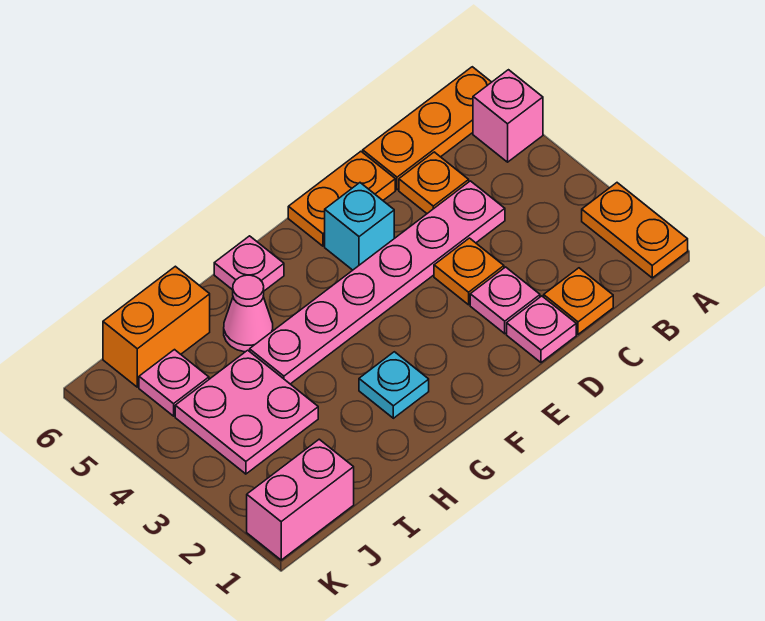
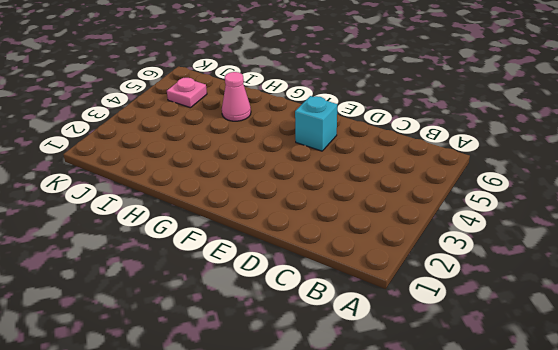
none -> orange plate A1:A2 level 1
none -> pink brick A5 level 1
none -> orange plate A6:C6 level 1

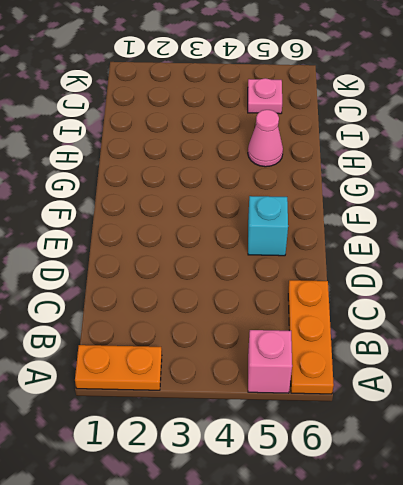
none -> orange plate C1 level 1
none -> pink plate C4:H4 level 1
none -> orange plate C5 level 1

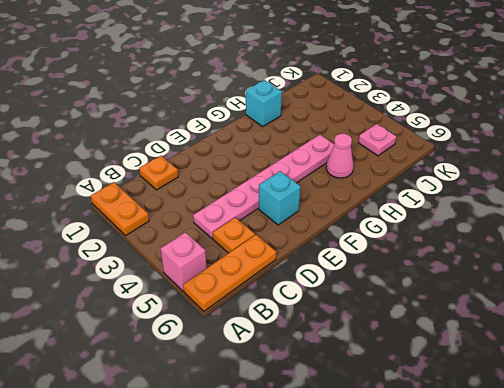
cyan brick H1 level 1 -> none
none -> pink plate D1 level 1
none -> pink plate D2 level 1
none -> orange plate D3 level 1

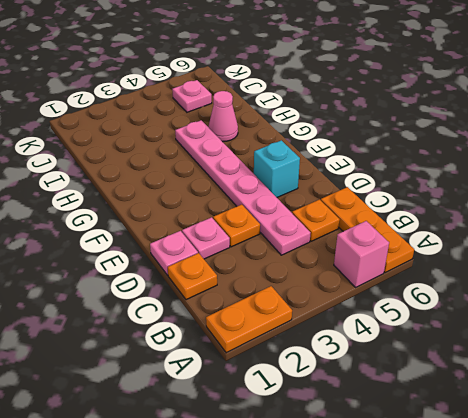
none -> orange plate D6:E6 level 1
none -> cyan plate G2 level 1
none -> pink plate G6 level 1

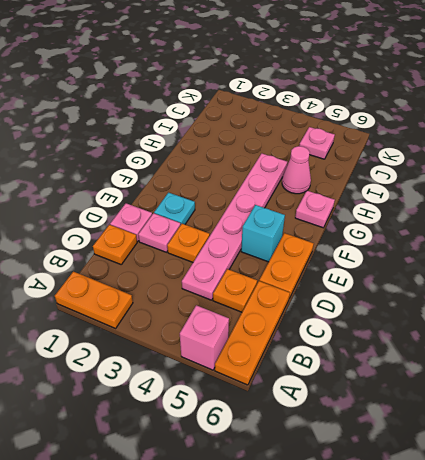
cyan plate E2 level 1 -> cyan plate G2 level 1
none -> pink plate I3:J4 level 1
none -> orange brick I6:J6 level 1
none -> pink brick J1:K1 level 1

